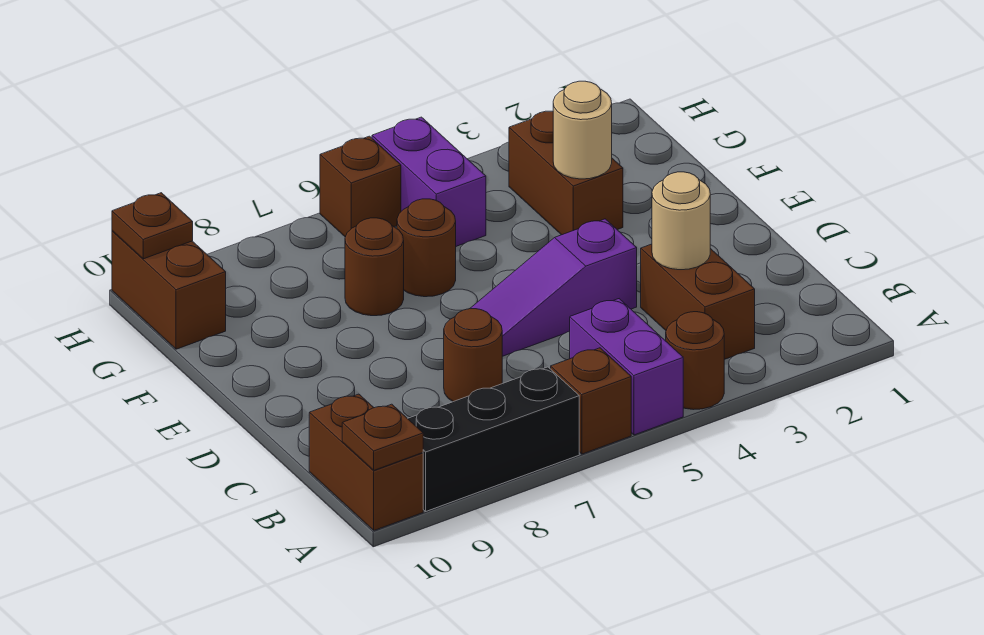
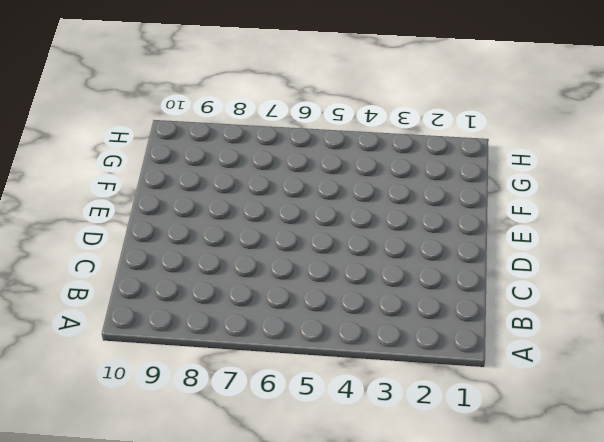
none -> brown round brick A4 level 1
none -> purple brick A5:B5 level 1
none -> brown brick A6 level 1

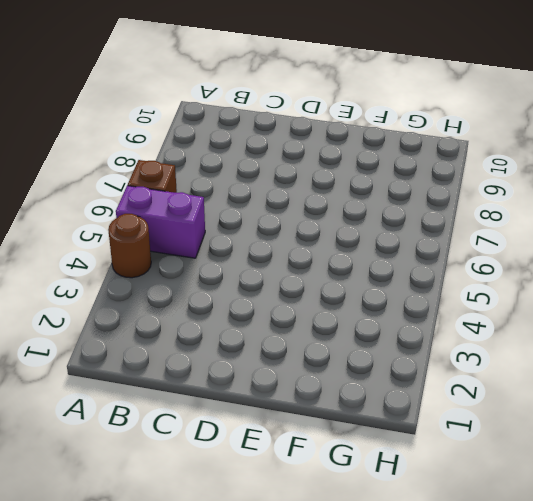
none -> black brick A7:A9 level 1
none -> brown brick A10:B10 level 1
none -> brown brick B3:C3 level 1

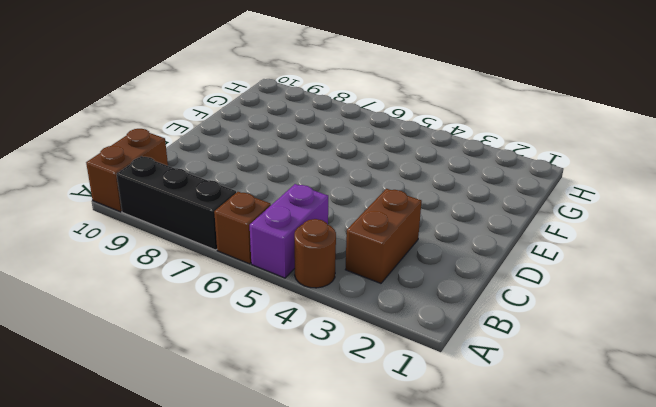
none -> brown round brick C7 level 1
none -> purple slope D4:D6 level 1 top 4
none -> brown brick F3:G3 level 1

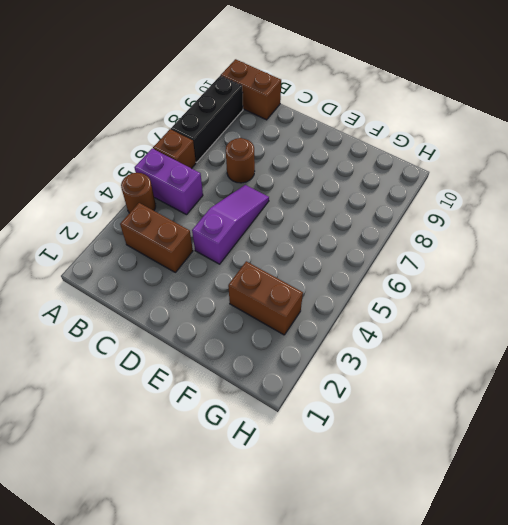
none -> brown round brick F6 level 1
none -> brown round brick F7 level 1
none -> purple brick G5:H5 level 1

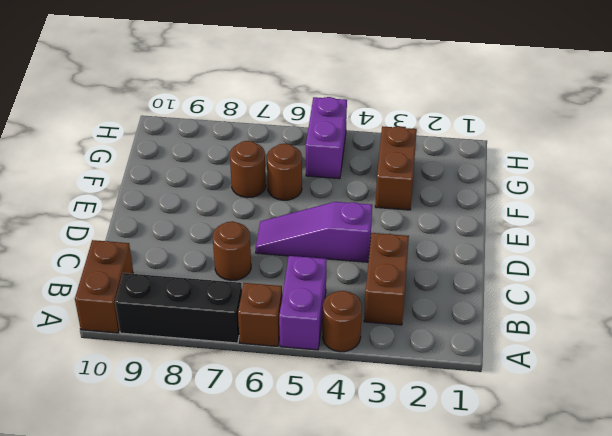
none -> brown brick G10:H10 level 1
none -> brown brick H6 level 1
none -> brown plate A10 level 2

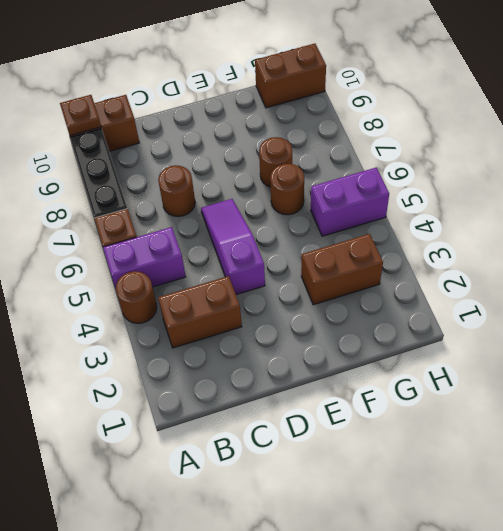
none -> brown brick H6 level 1
none -> tan round brick C3 level 2
none -> tan round brick F3 level 2

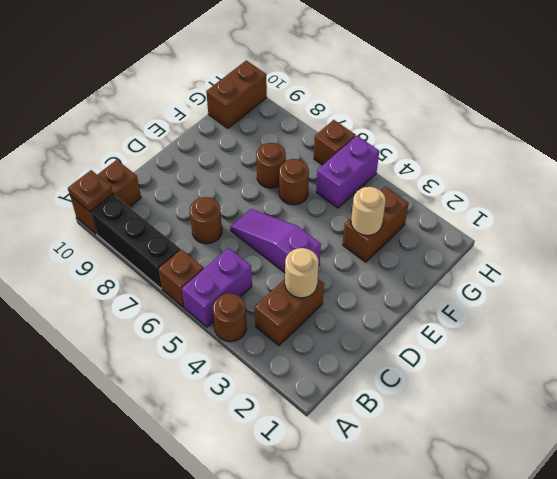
none -> brown plate H10 level 2

